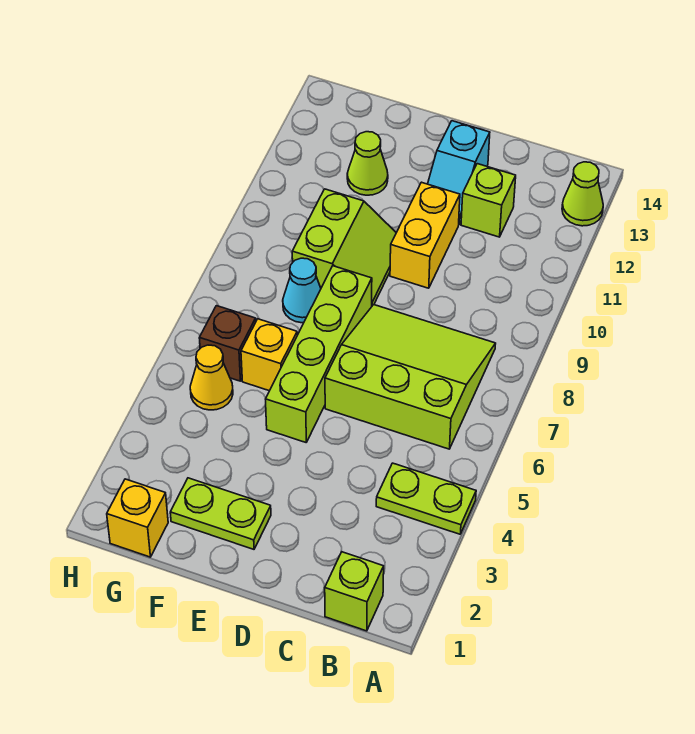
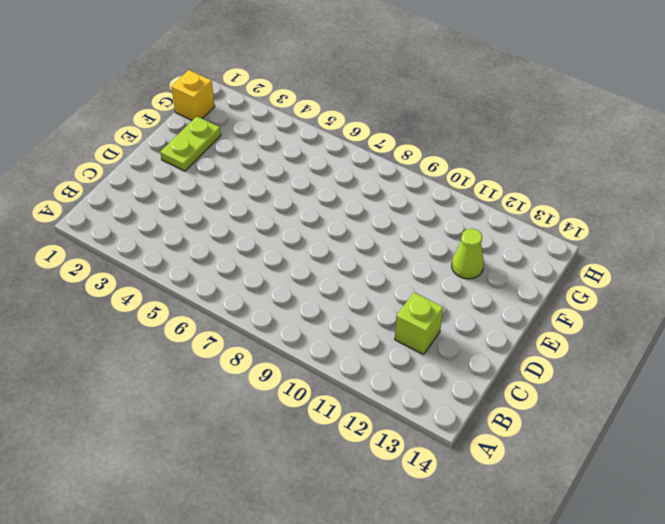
none -> lime plate A4:B4 level 1
none -> lime cone A13 level 1
none -> lime brick B1 level 1

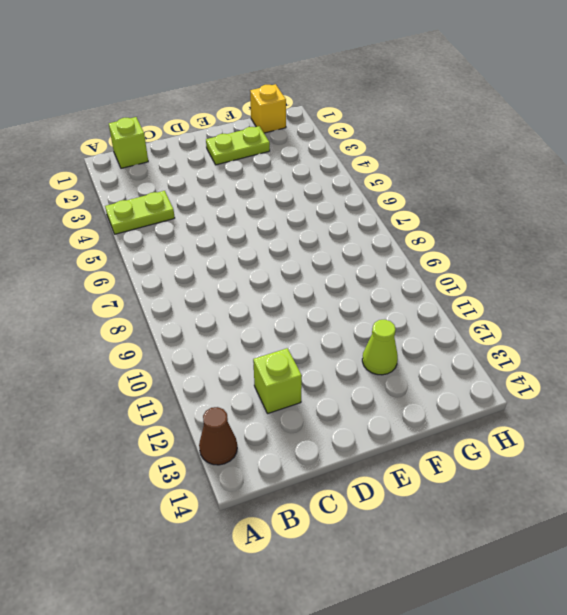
brown cone A13 level 1 -> lime cone A13 level 1
none -> lime slope B6:D8 level 1 top 6
none -> yellow brick D10:D11 level 1
none -> cyan slope D12:D13 level 1 top 13

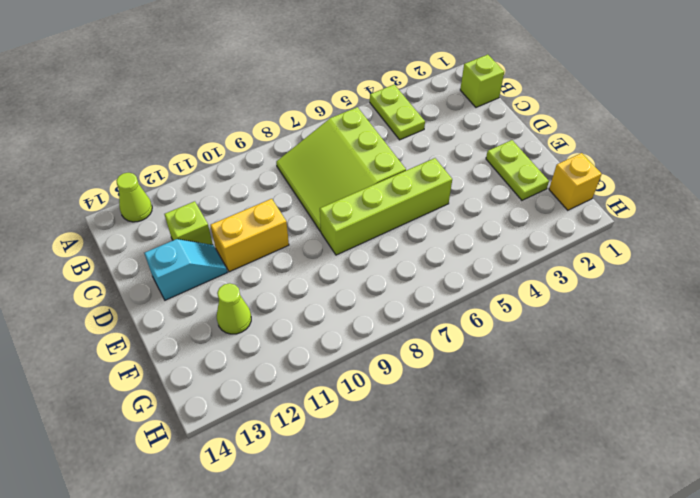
none -> lime slope E9:F10 level 1 top F
none -> yellow brick F6 level 1
none -> cyan cone F8 level 1

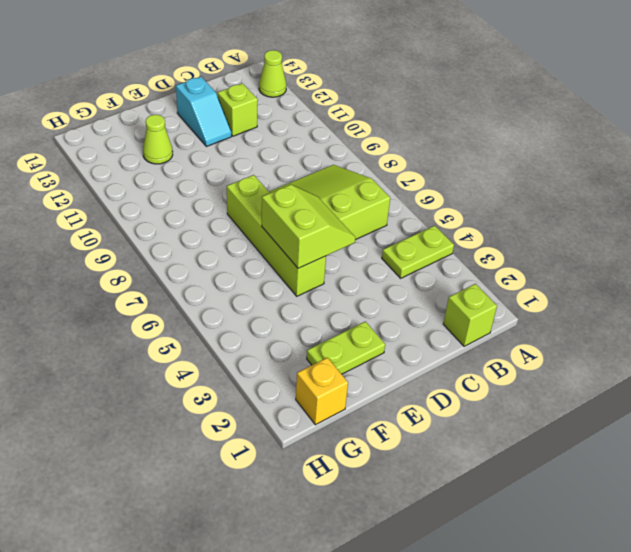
lime slope D5:E6 level 2 top E -> lime slope E9:F10 level 1 top F
none -> yellow brick D10:D11 level 1
none -> yellow brick F6 level 1
none -> cyan cone F8 level 1

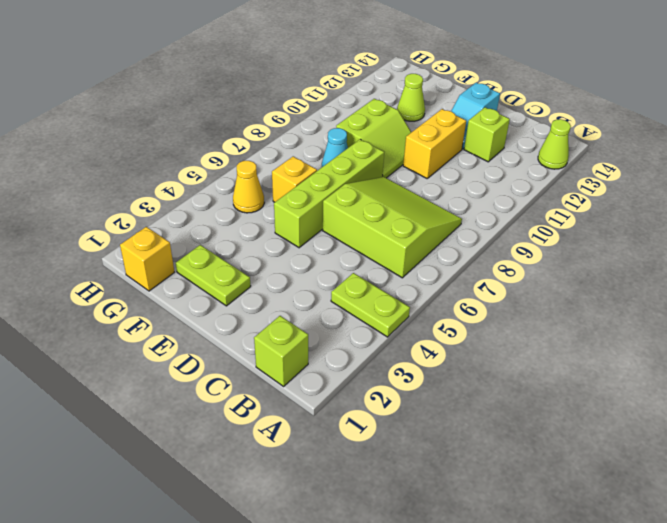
none -> brown brick G6 level 1

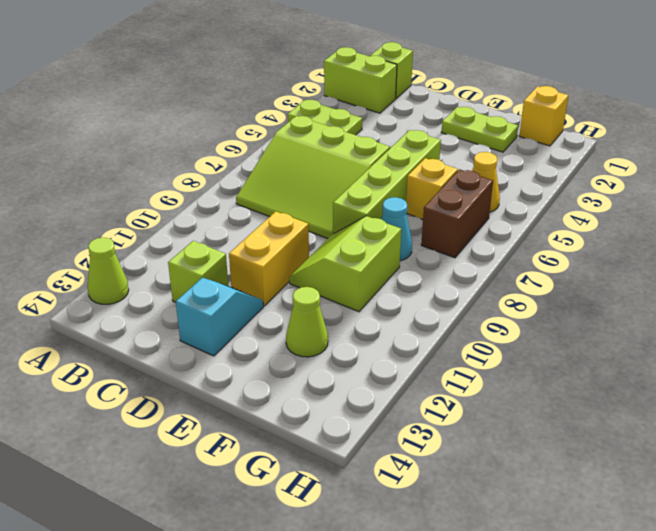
lime brick A2:B2 level 1 -> none
brown brick G6:G7 level 1 -> brown brick G6 level 1

